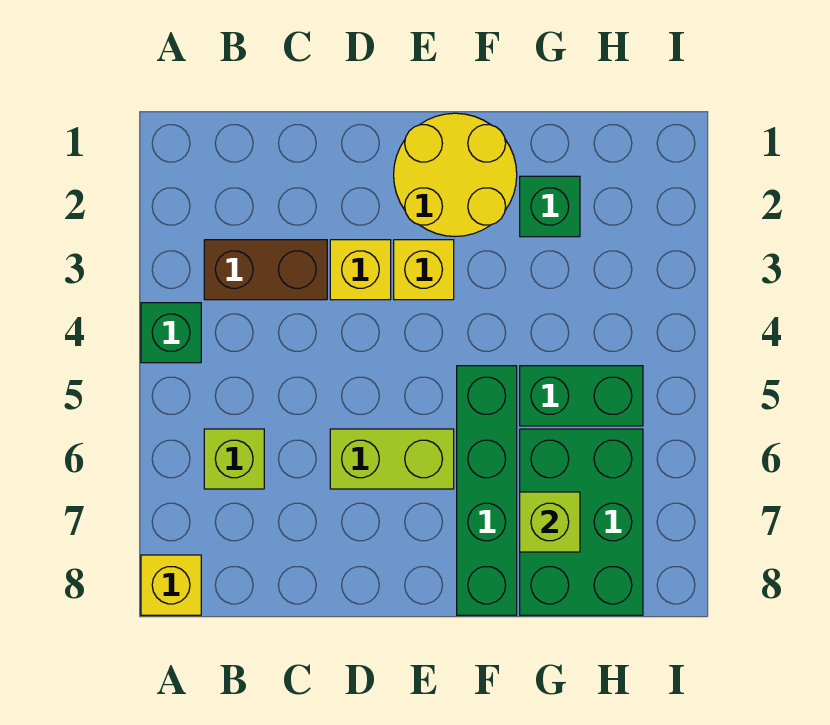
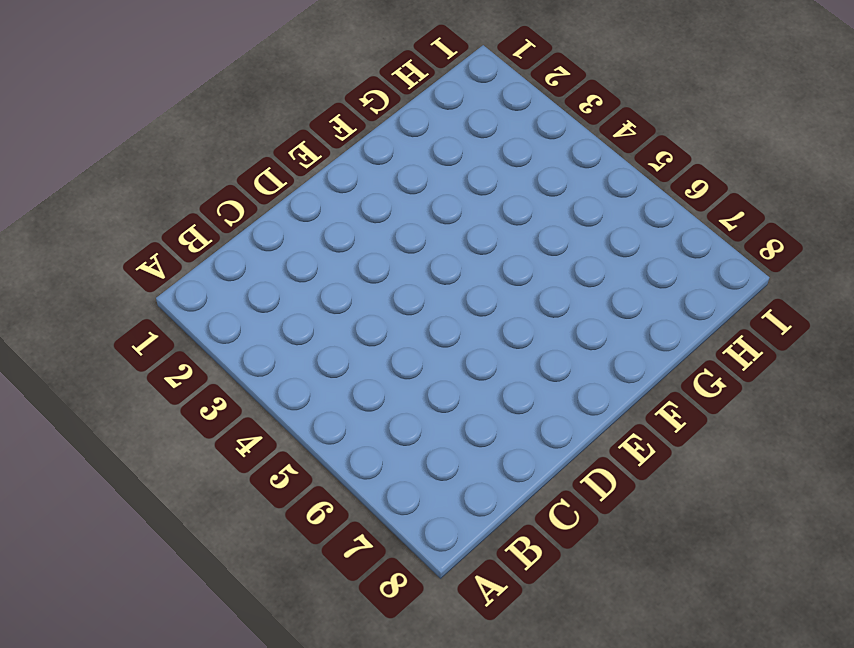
none -> green brick A4 level 1
none -> yellow brick A8 level 1
none -> brown brick B3:C3 level 1

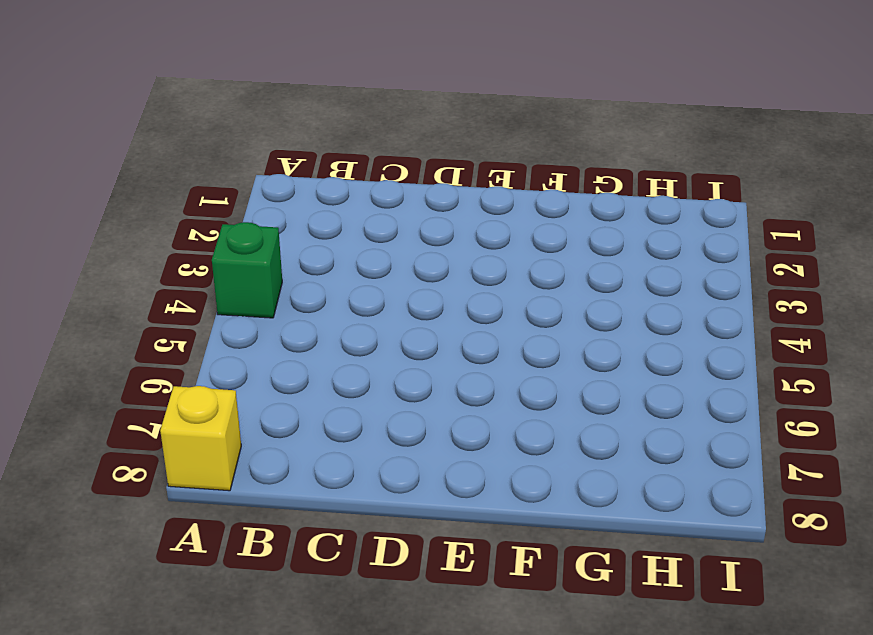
none -> brown brick B3:C3 level 1
none -> lime brick B6 level 1
none -> yellow brick D3 level 1

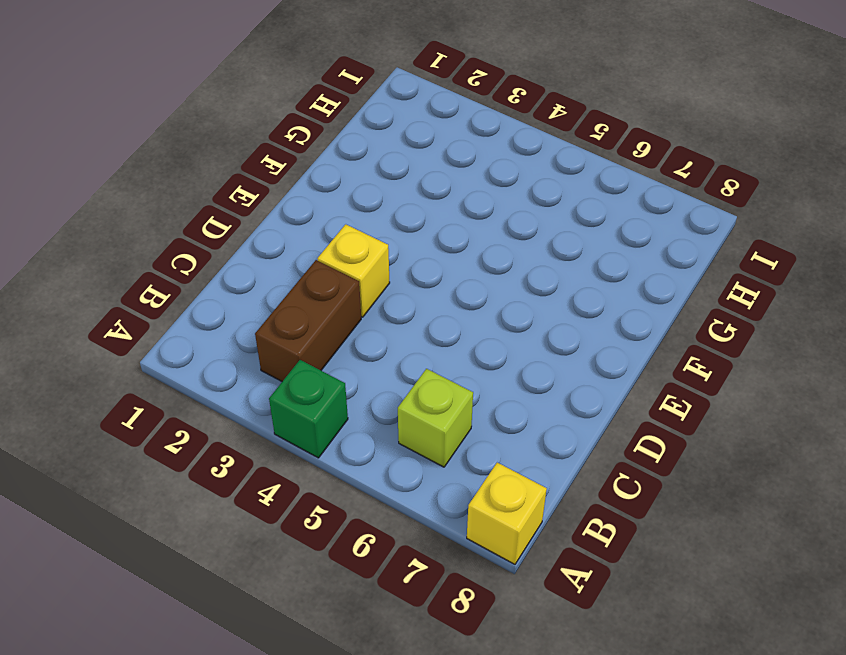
none -> lime brick D6:E6 level 1
none -> yellow round brick E1:F2 level 1
none -> yellow brick E3 level 1

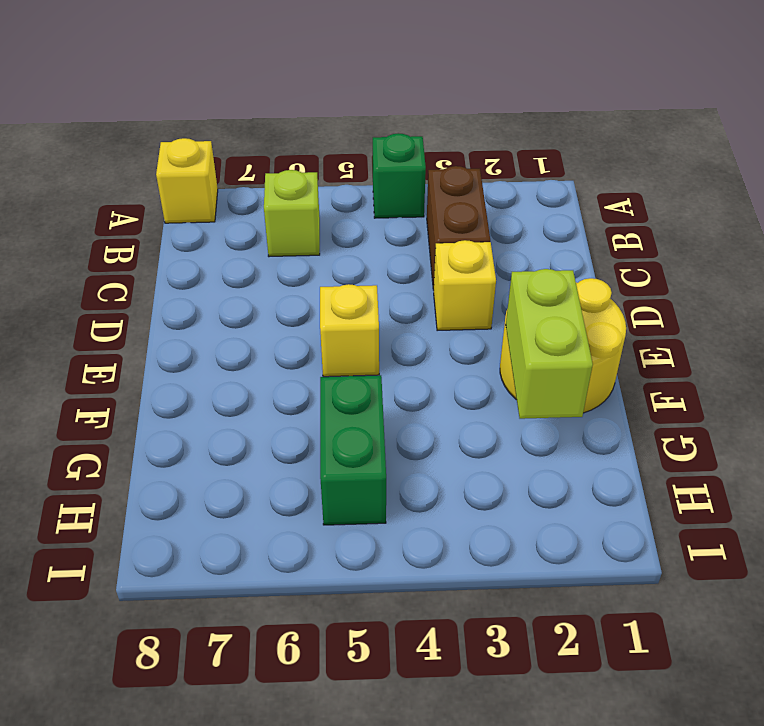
yellow brick E5 level 1 -> yellow brick E3 level 1
lime brick F2:G2 level 2 -> lime brick D6:E6 level 1
none -> green brick F5:F8 level 1
none -> green brick G2 level 1
none -> green brick G6:H8 level 1

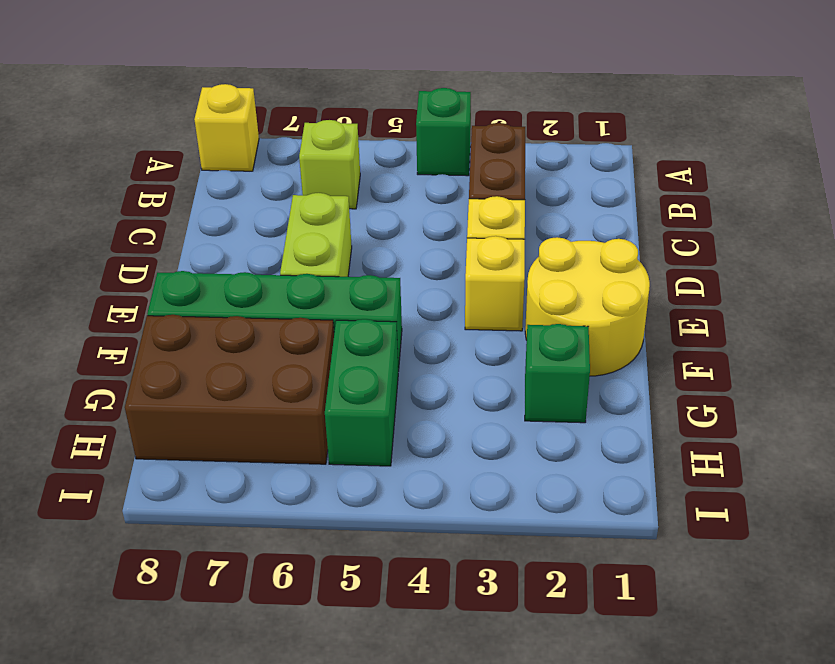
brown brick G6:H8 level 1 -> green brick G6:H8 level 1
none -> lime brick G7 level 2

